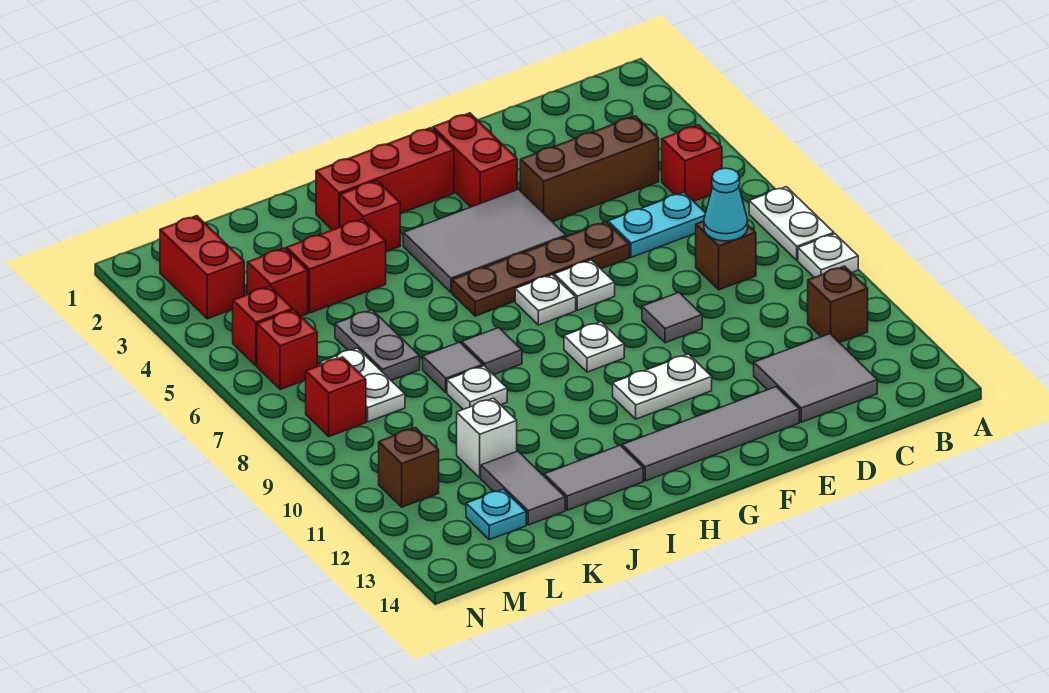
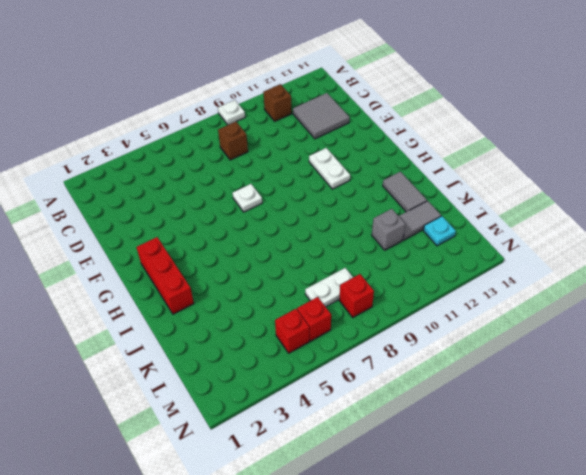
grey brick K11 level 1 -> white brick K11 level 1
none -> white plate A7:A8 level 1
none -> red brick B5 level 1
none -> brown brick C4:E4 level 1
none -> cyan plate C6:D6 level 1

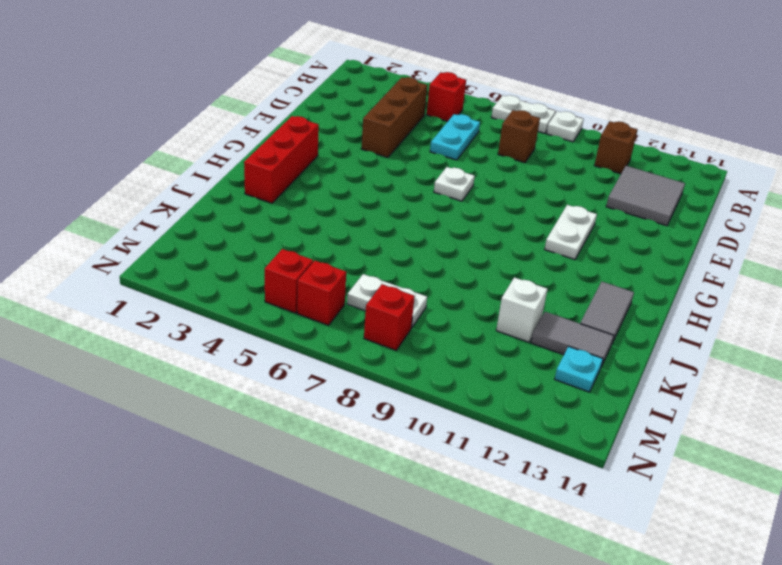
none -> brown plate E6:H6 level 1
none -> grey tile E9 level 1
none -> grey tile E13:H13 level 1
none -> red brick F2:F3 level 1

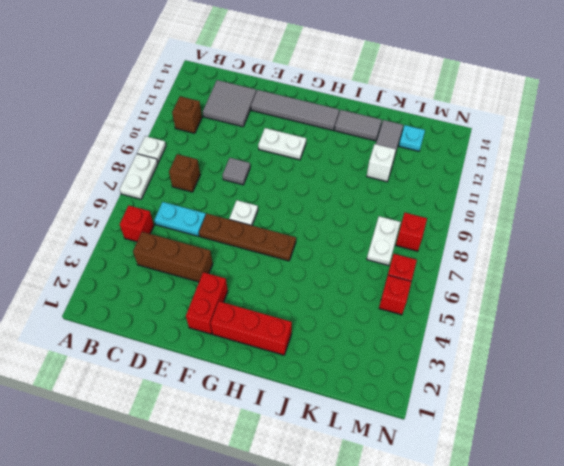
none -> grey tile F4:H5 level 1
none -> white plate G7 level 1
none -> white plate G9 level 1
none -> red brick I3 level 1

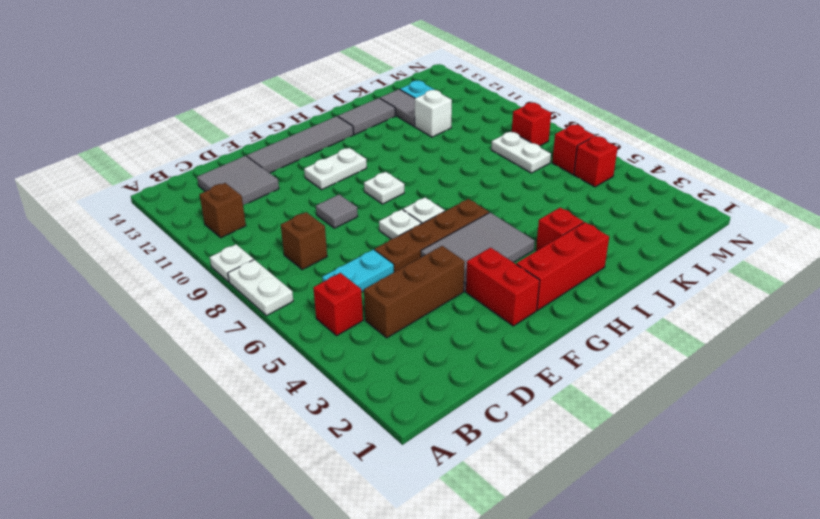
none -> grey tile I8 level 1
none -> red brick J4:K4 level 1
none -> grey tile J8 level 1
none -> white plate J9 level 1

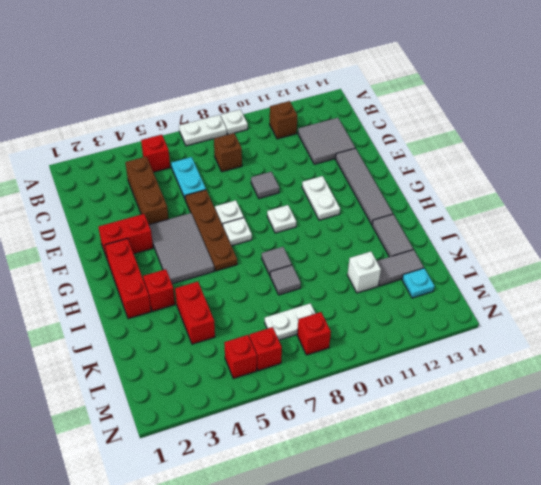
none -> white plate J9 level 1
none -> grey plate K6:K7 level 1
none -> red brick L4 level 1
none -> red brick M2:M3 level 1

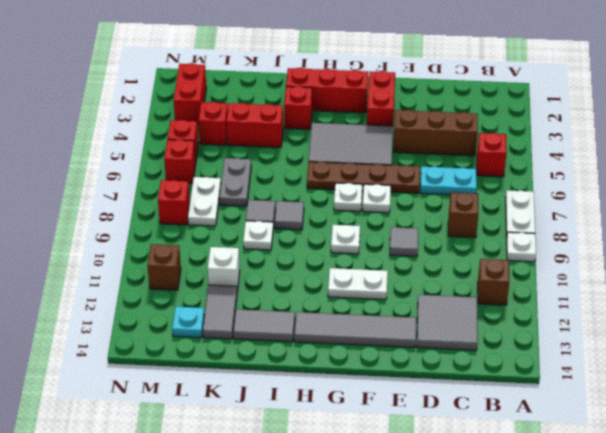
none -> cyan cone C8 level 2

